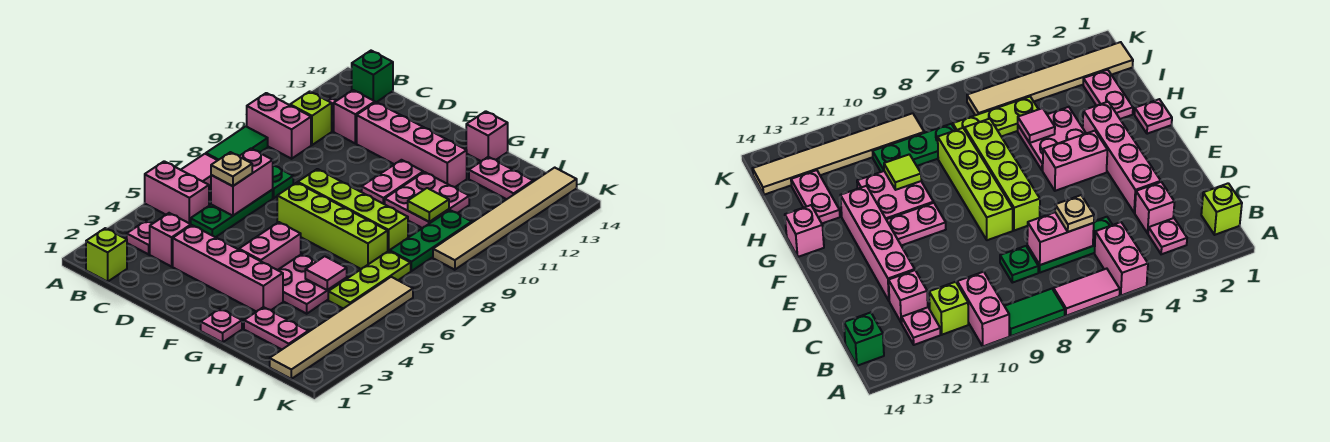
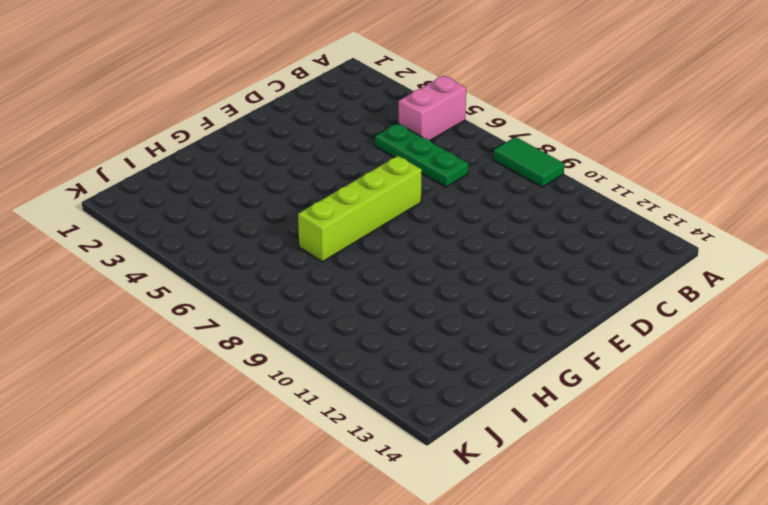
none -> pink tile A6:A7 level 1
none -> pink brick A10:B10 level 1
none -> lime brick B1 level 1
none -> pink plate B3 level 1

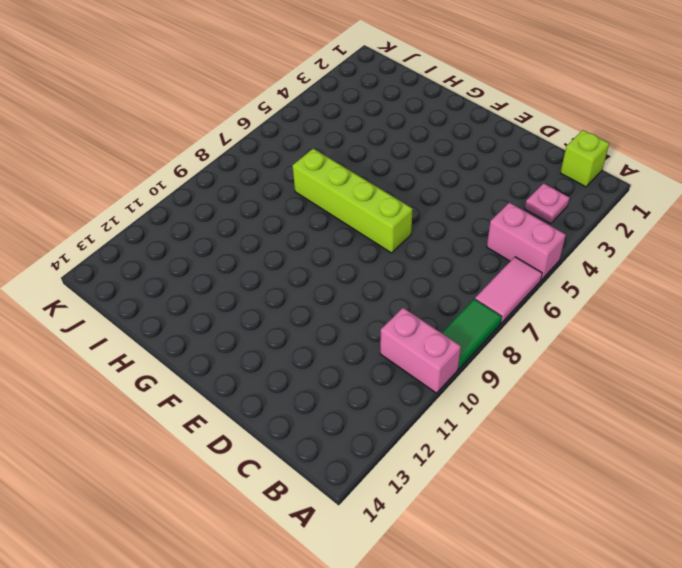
none -> lime brick B11 level 1
none -> pink plate B12 level 1
none -> green brick B14 level 1
none -> pink brick C3 level 1

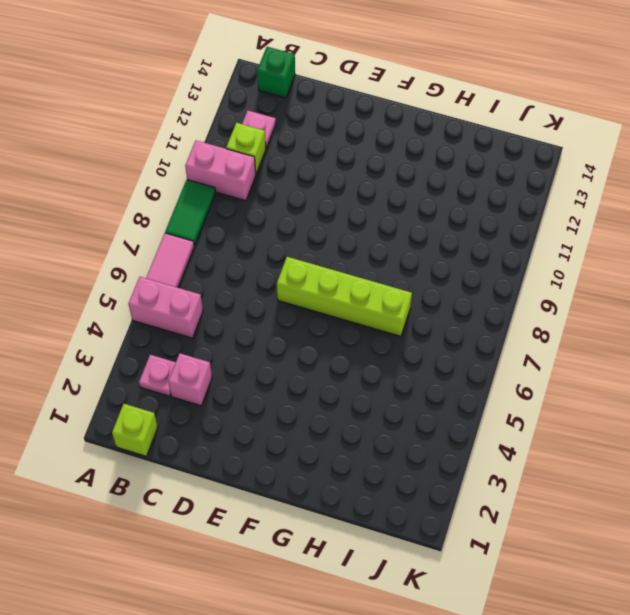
none -> green plate C5:C7 level 1
none -> green plate C8 level 1
none -> pink brick C12 level 1
none -> pink brick D3:G3 level 1

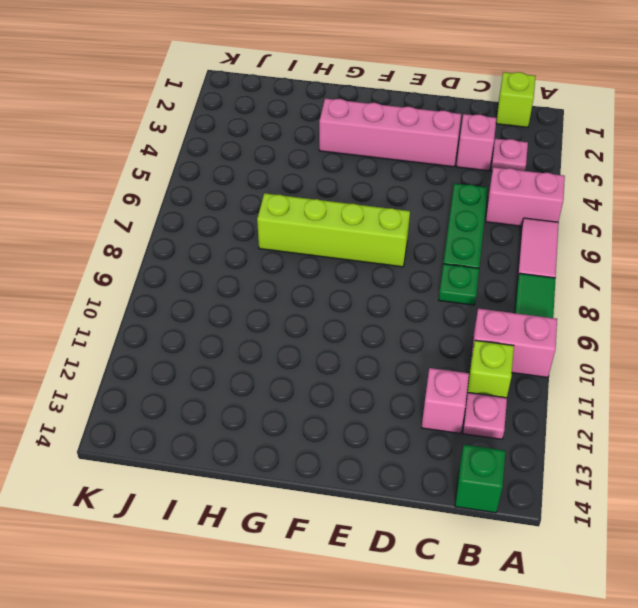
none -> pink brick D12:G12 level 1
none -> lime brick E8:H8 level 1
none -> pink brick F4:F5 level 1
none -> pink plate F10:F11 level 1

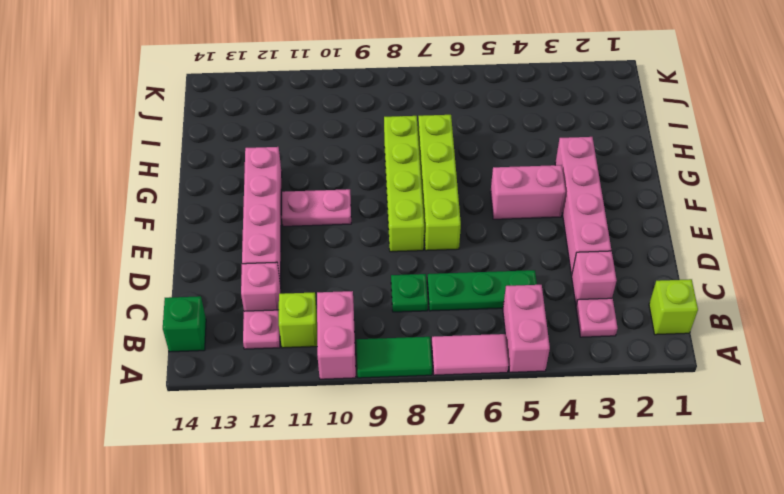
none -> pink plate G1 level 1
none -> pink plate G4:H5 level 1
none -> pink plate G10:H11 level 1
none -> pink brick G14 level 1

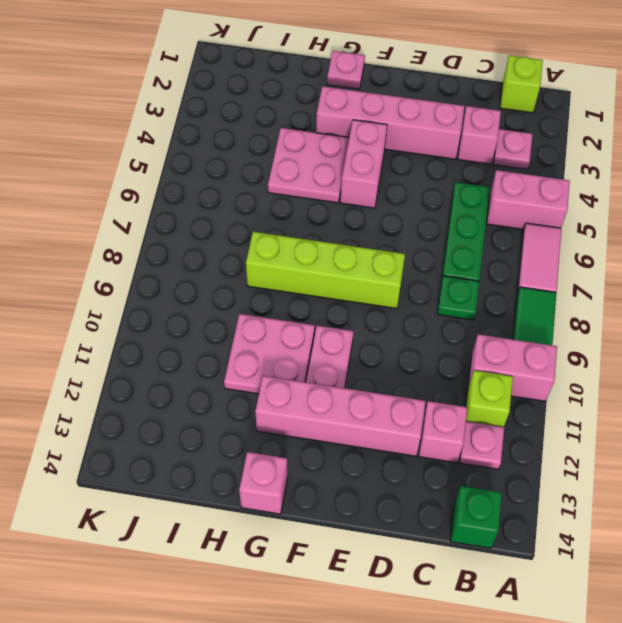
none -> lime brick E7:H7 level 1
none -> pink plate H2:I2 level 1
none -> pink plate H13:I13 level 1
none -> lime plate I5:I7 level 1

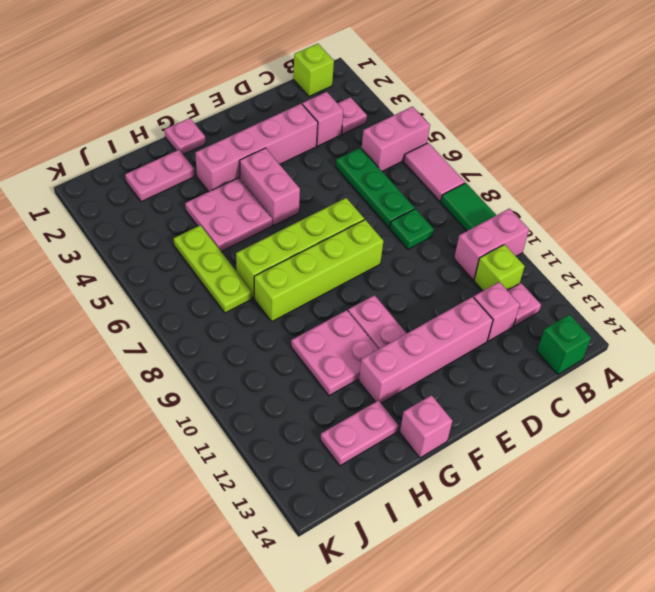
none -> green plate I8:I10 level 1
none -> tan tile J1:J6 level 1
none -> tan tile J9:J14 level 1
none -> pink brick C6:C7 level 2

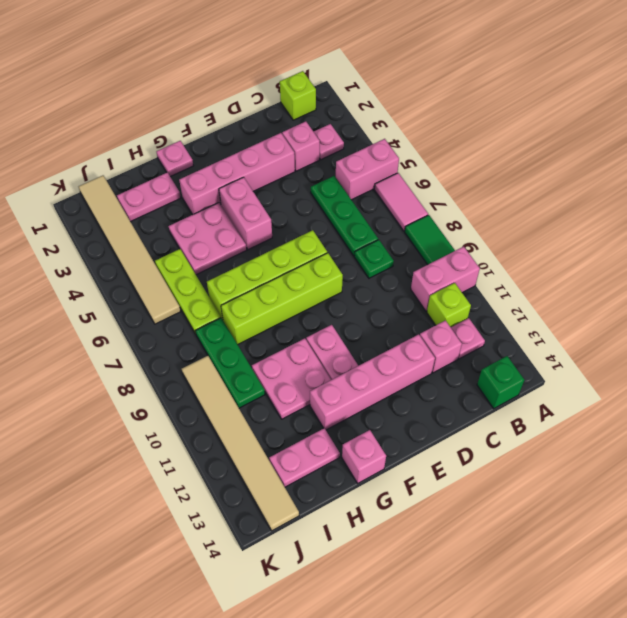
none -> pink brick C6:C7 level 2
none -> pink tile H5 level 2
none -> lime tile H10 level 2
none -> tan plate C6 level 3

